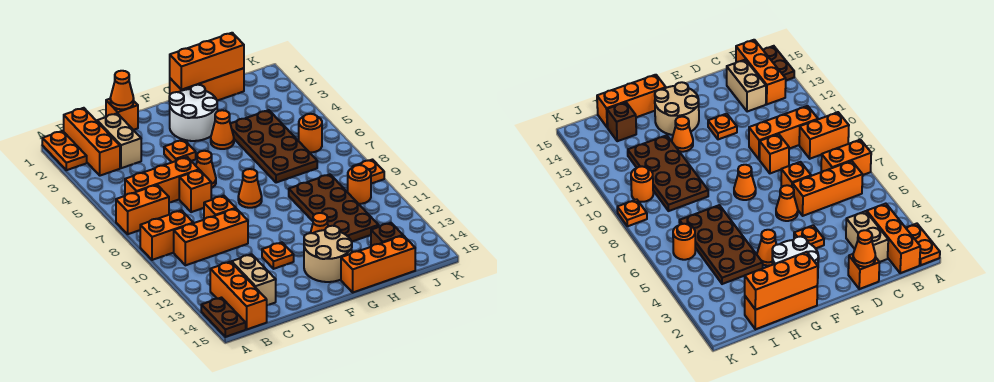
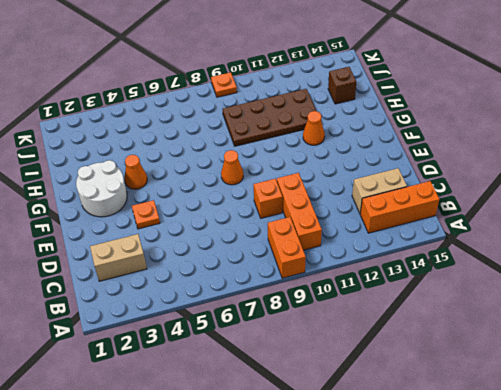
none -> orange plate A1:A2 level 1
none -> orange brick A7:B7 level 1
none -> brown plate A14:A15 level 1
none -> orange brick B1:B3 level 1

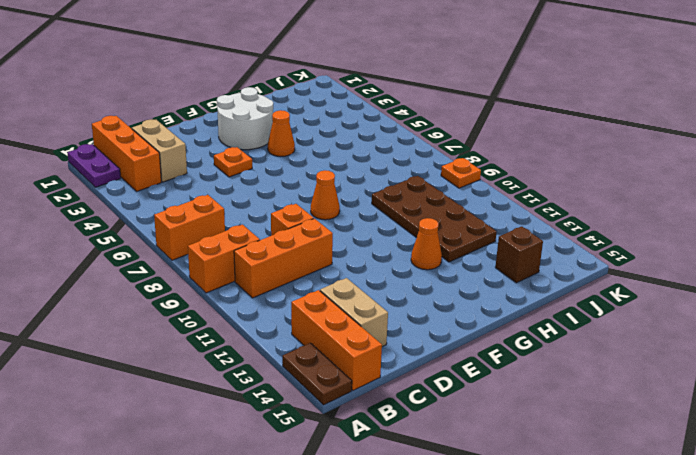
purple plate A1:A2 level 1 -> orange plate A1:A2 level 1
none -> orange brick B6:D6 level 1
none -> orange brick D1 level 1
none -> orange brick D7 level 1
none -> orange cone E6 level 1

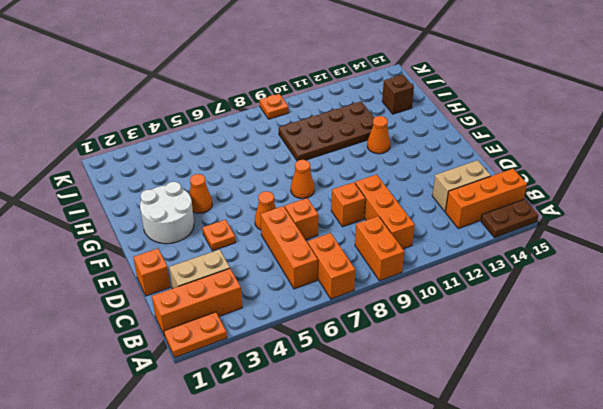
none -> orange plate E12 level 1
none -> tan round brick F13:G14 level 1
none -> orange brick G1:I1 level 1
none -> orange brick G15:I15 level 1

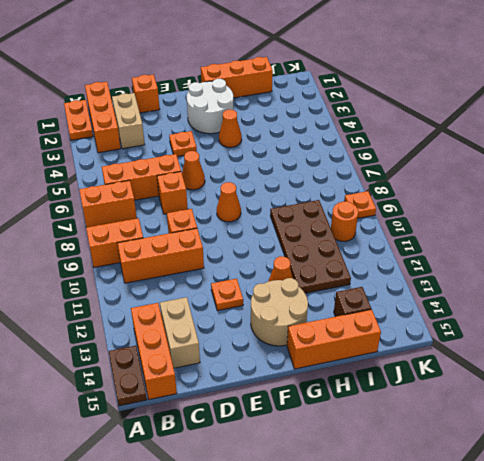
none -> brown plate H4:I7 level 1
none -> orange round brick J6 level 1
none -> orange cone D1 level 2
none -> orange brick G1:I1 level 2

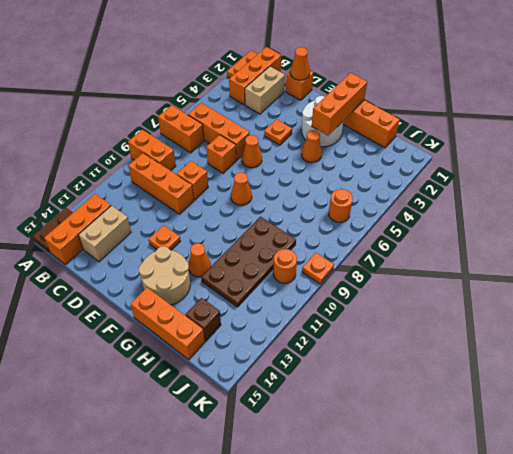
orange brick G1:G3 level 2 -> orange brick G1:I1 level 2
none -> brown plate H4:I7 level 1

